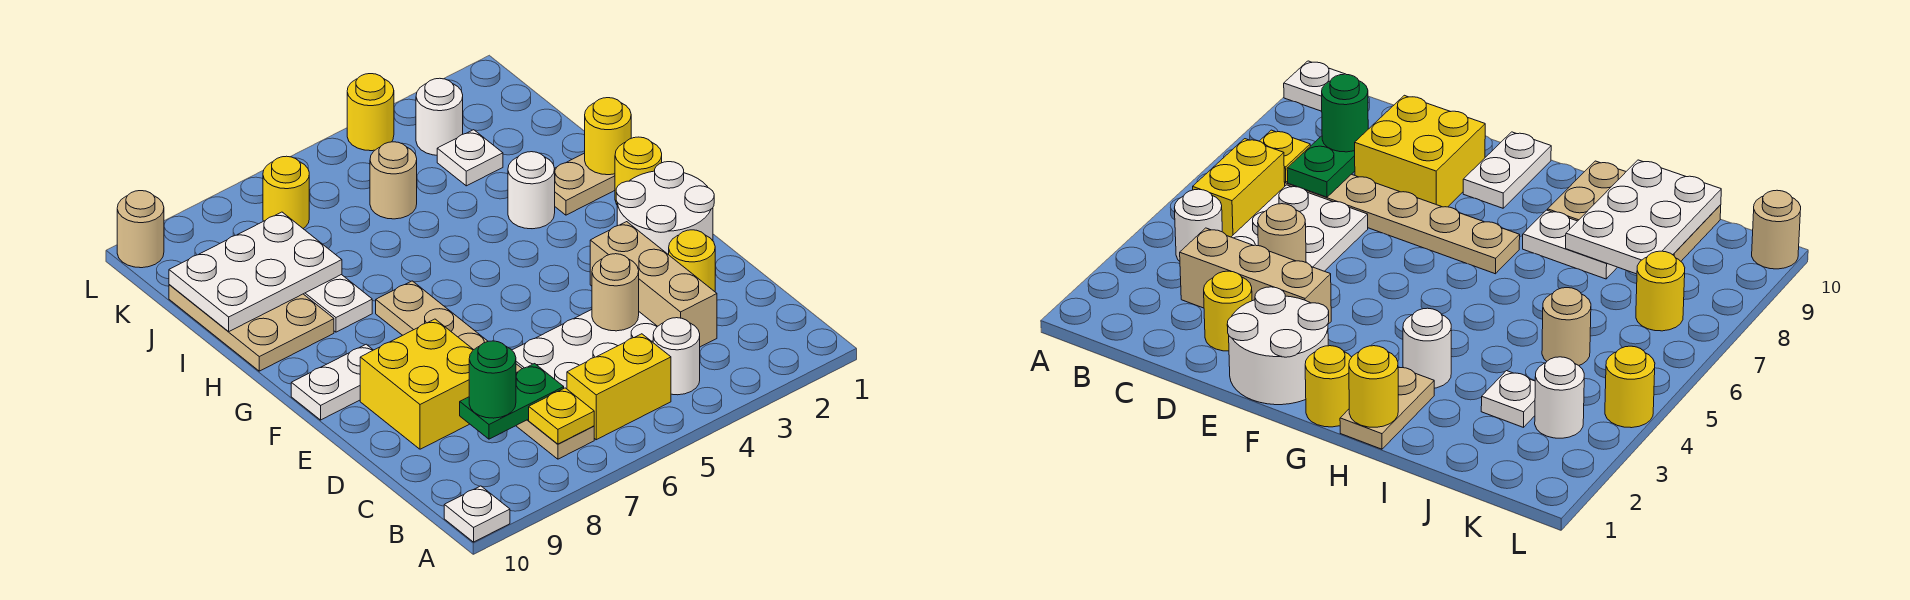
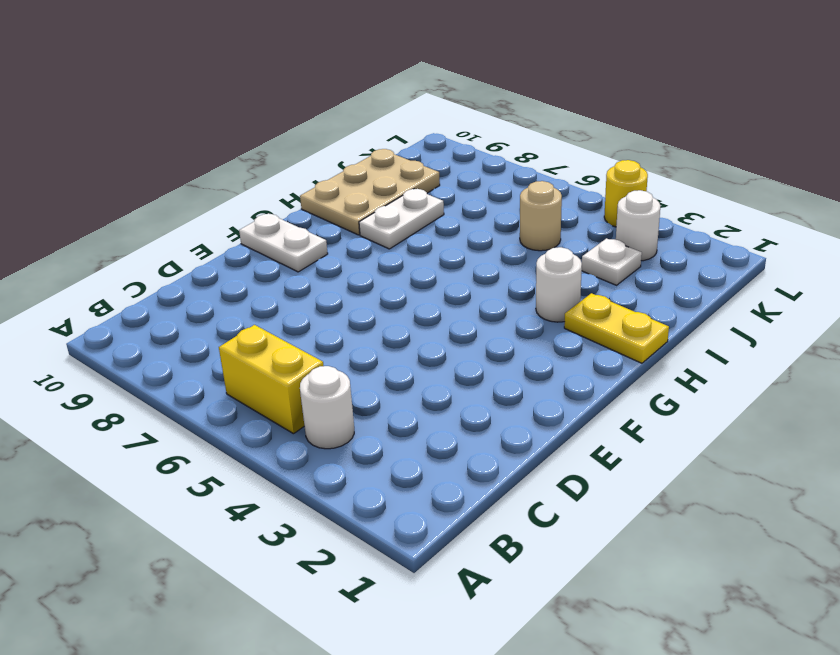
yellow plate H1:H2 level 1 -> tan plate H1:H2 level 1
none -> white plate A10 level 1
none -> tan plate B7:G7 level 1
none -> tan brick C3:E3 level 1

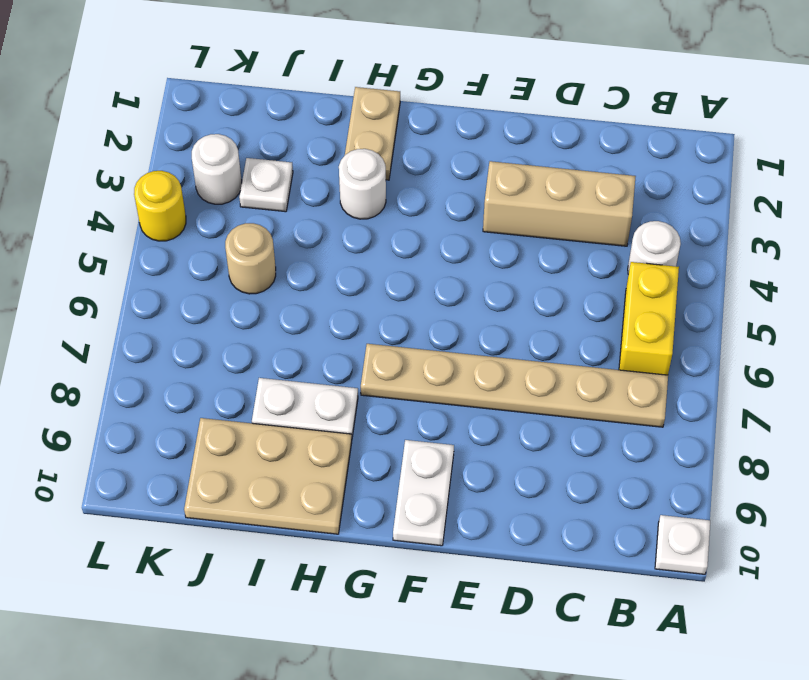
none -> white plate C4:D6 level 1
none -> yellow round brick D2 level 1
none -> yellow brick D8:E9 level 1

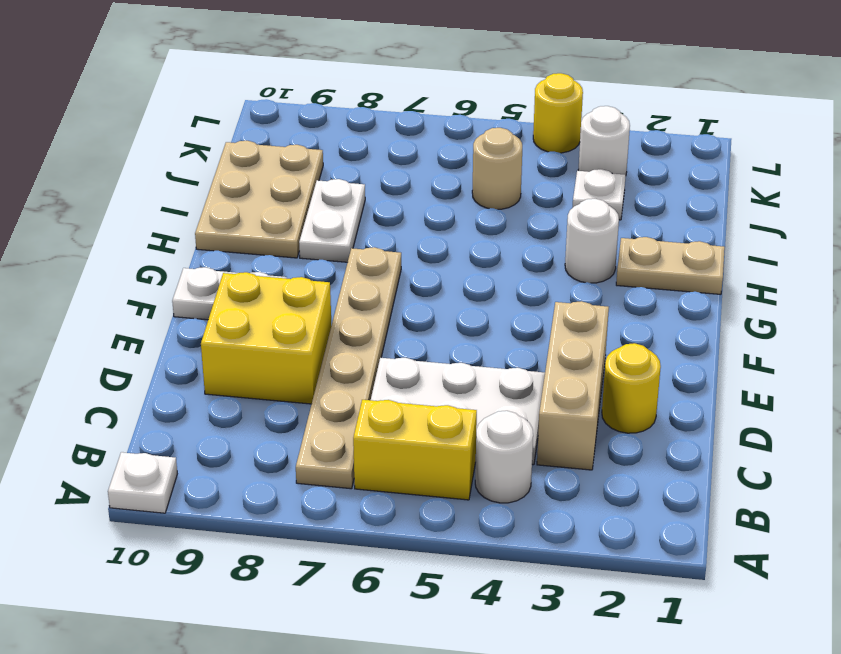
none -> white round brick E1:F2 level 1
none -> yellow round brick G1 level 1
none -> yellow round brick K7 level 1

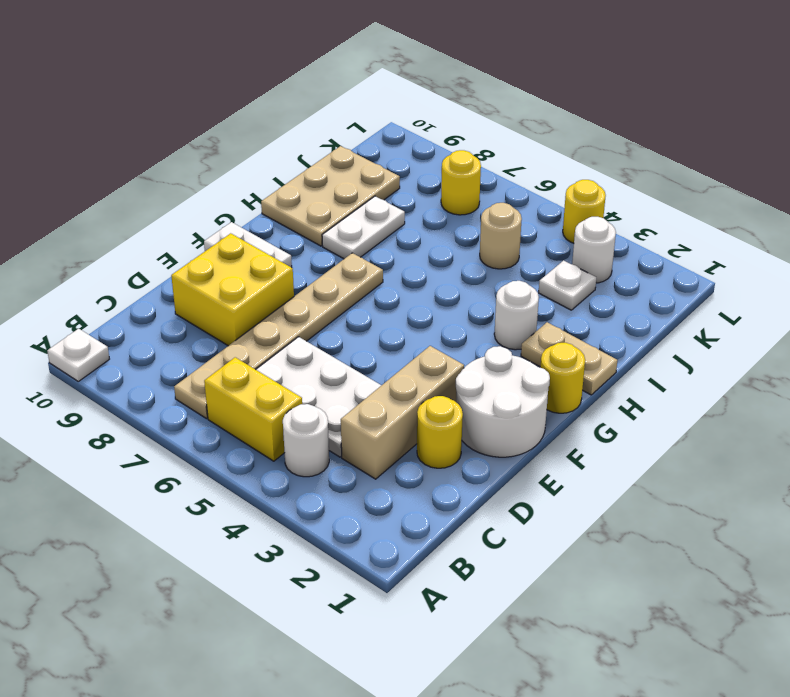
none -> tan round brick L10 level 1
none -> yellow plate B7 level 2
none -> green plate C7:C8 level 2

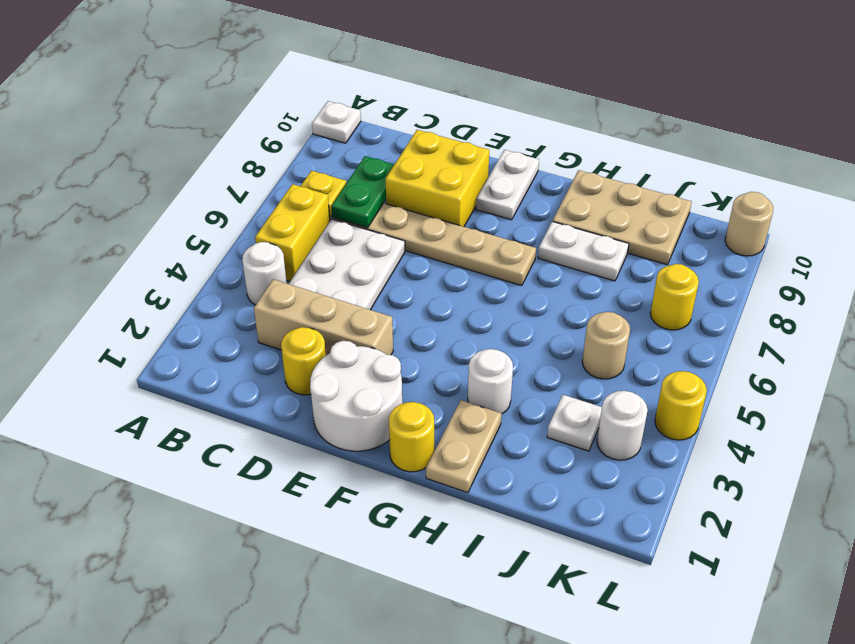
none -> tan round brick D4 level 2
none -> yellow round brick H1 level 2
none -> white plate I8:J10 level 2

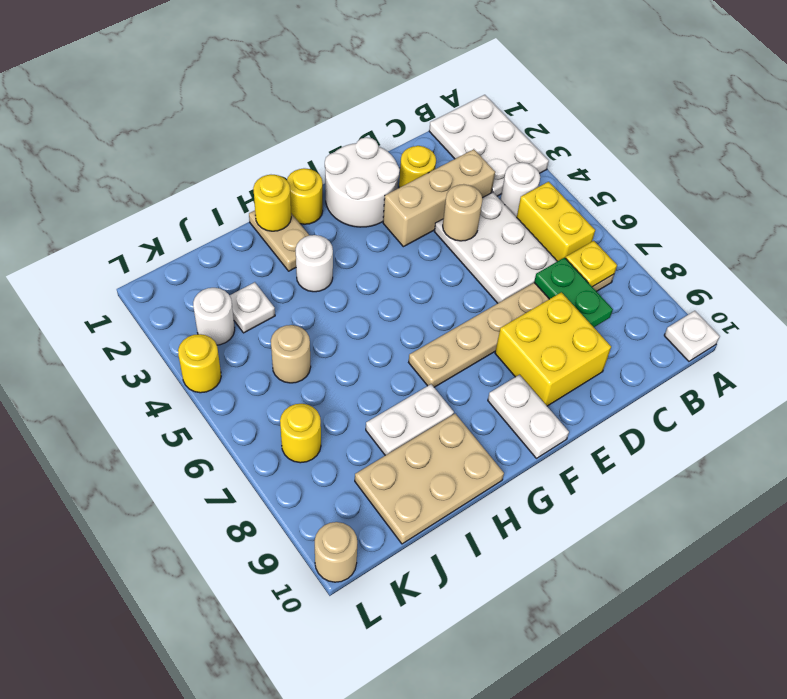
white plate A1:B3 level 1 -> white plate I8:J10 level 2
none -> green round brick C8 level 3

